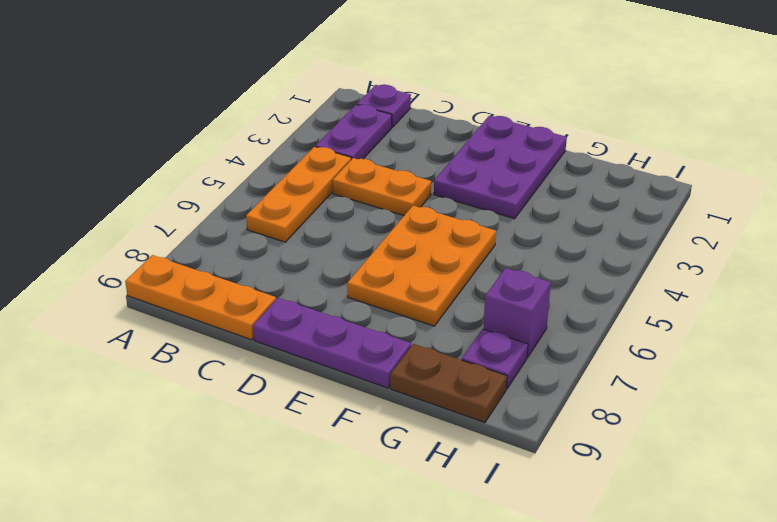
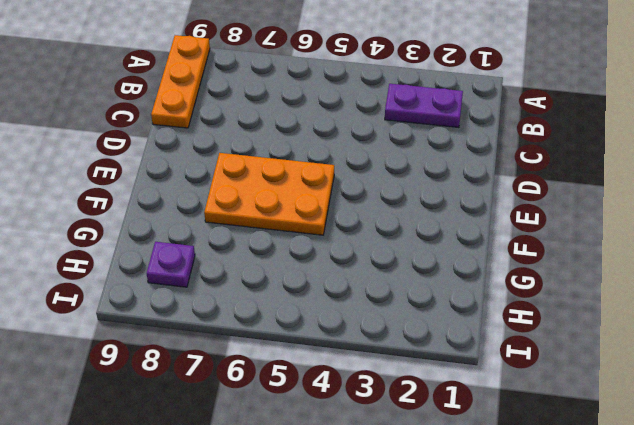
none -> purple plate B1 level 1
none -> orange plate B4:B6 level 1

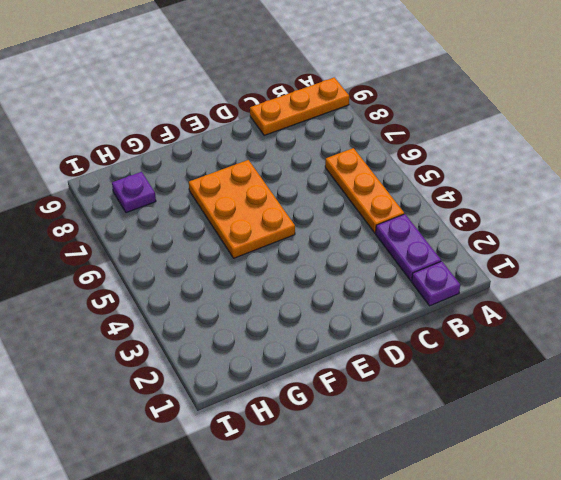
none -> orange plate C4:D4 level 1
none -> purple plate D9:F9 level 1

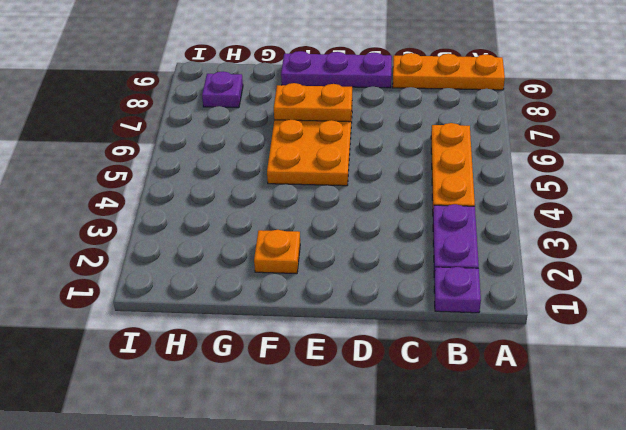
orange plate E7:F7 level 2 -> orange plate C4:D4 level 1
orange plate F2 level 1 -> purple plate E1:F3 level 1
none -> brown plate G9:H9 level 1
none -> purple brick H7 level 1

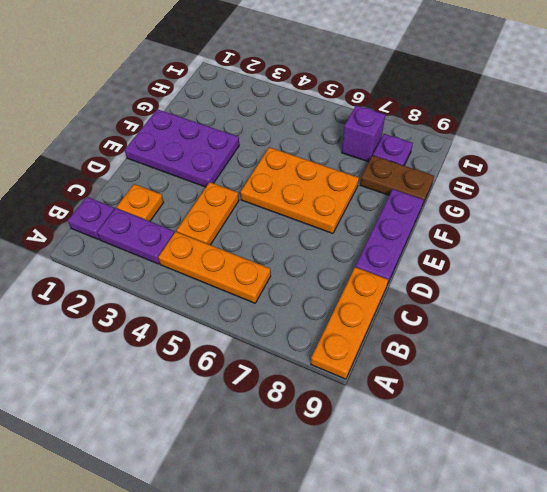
orange plate C2 level 1 -> none
brown plate G8:G9 level 1 -> brown plate G9:H9 level 1

